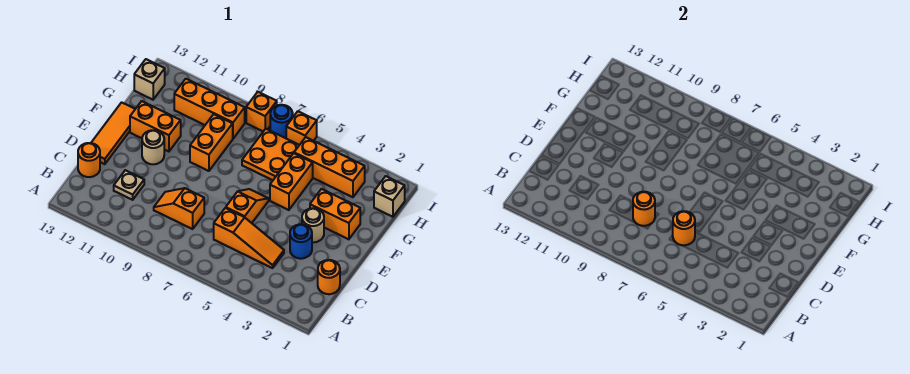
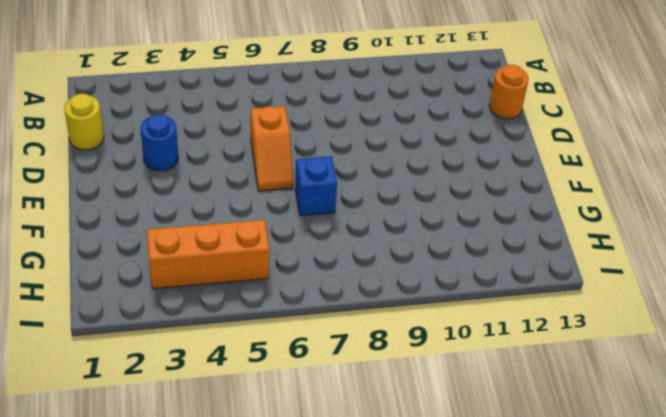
yellow round brick C1 level 1 -> orange round brick C1 level 1
blue brick F7 level 1 -> none
none -> orange slope C4:C6 level 1 top 6
none -> orange slope C8:C9 level 1 top 8
none -> tan plate C11 level 1

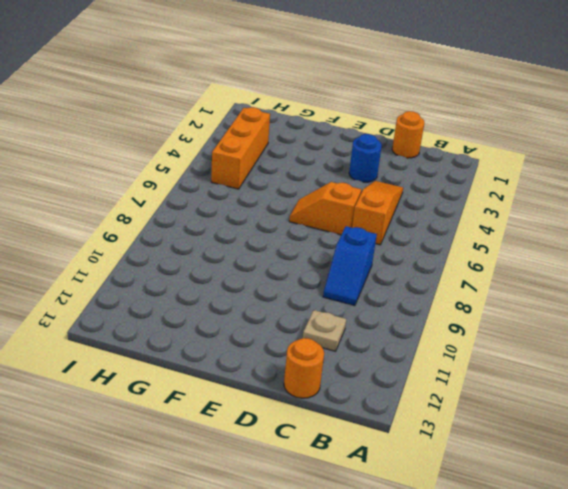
blue slope C8:C9 level 1 top 8 -> orange slope C8:C9 level 1 top 8
none -> orange tile D13:F13 level 1
none -> tan round brick E3 level 1
none -> tan round brick E11 level 1

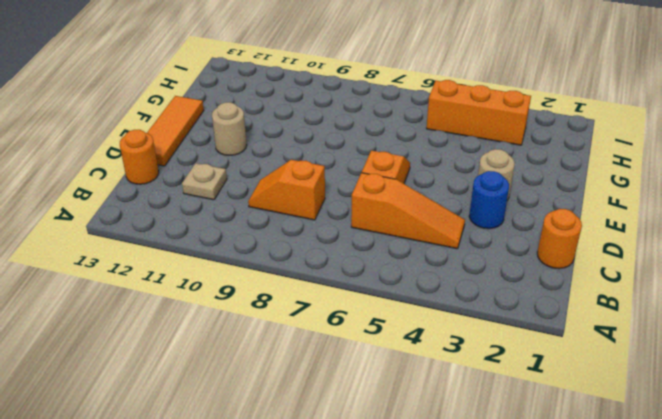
none -> orange brick F2:F3 level 1
none -> orange brick F5:G5 level 1
none -> orange brick F9:G9 level 1

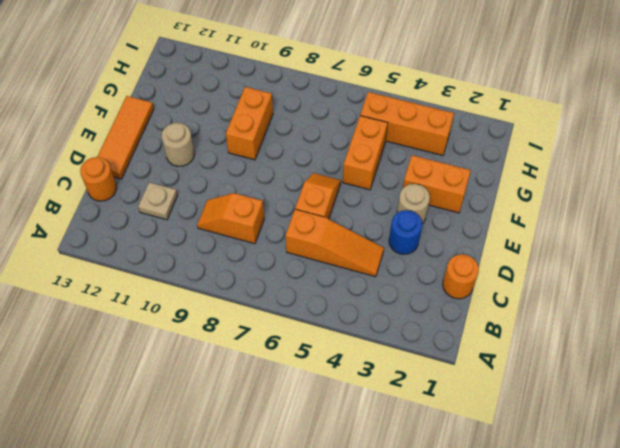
none -> orange brick F11:F12 level 1
none -> orange plate G6:H7 level 1
none -> tan brick H1 level 1

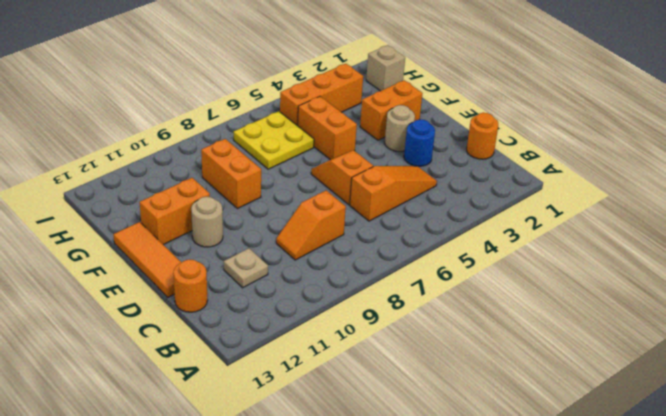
yellow plate G6:H7 level 1 -> orange plate G6:H7 level 1
none -> orange brick H9:H11 level 1
none -> tan brick H13 level 1
none -> orange brick I6 level 1

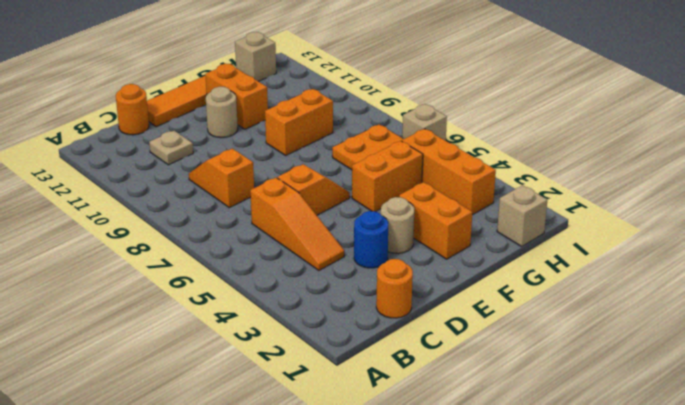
tan brick I6 level 1 -> orange brick I6 level 1
none -> orange brick H9:H11 level 1
none -> blue round brick I7 level 1
none -> orange brick I8 level 1

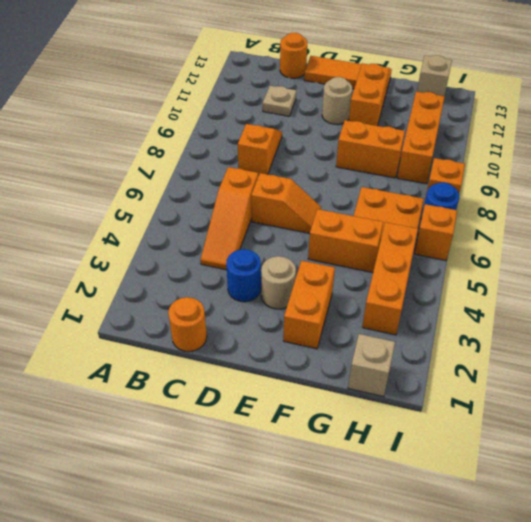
none -> orange round brick C6 level 2
none -> orange round brick C8 level 2

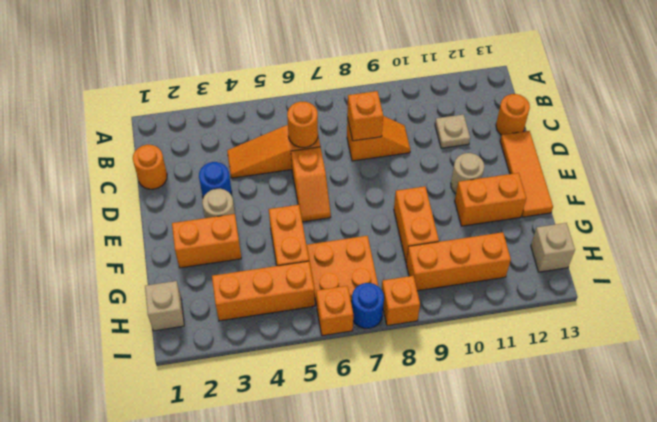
orange brick C8 level 2 -> orange round brick C8 level 2

